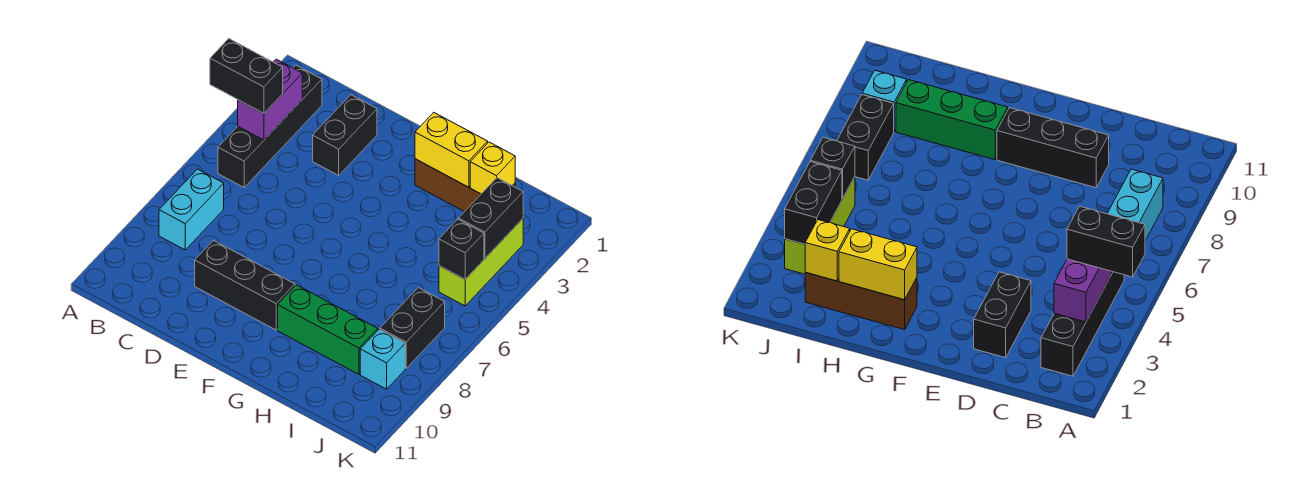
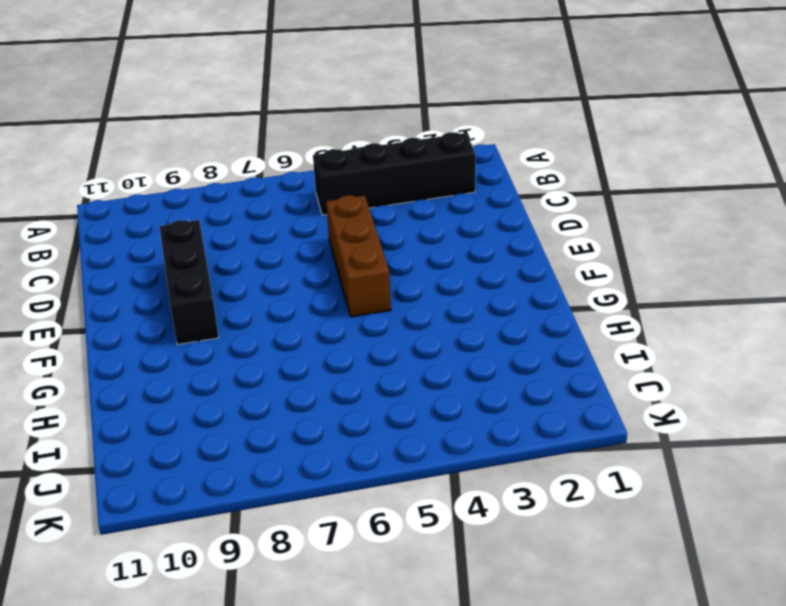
brown brick D5:F5 level 1 -> brown brick G2:I2 level 1
none -> cyan brick B7:B8 level 1
none -> black brick D2:D3 level 1
none -> green brick G9:I9 level 1

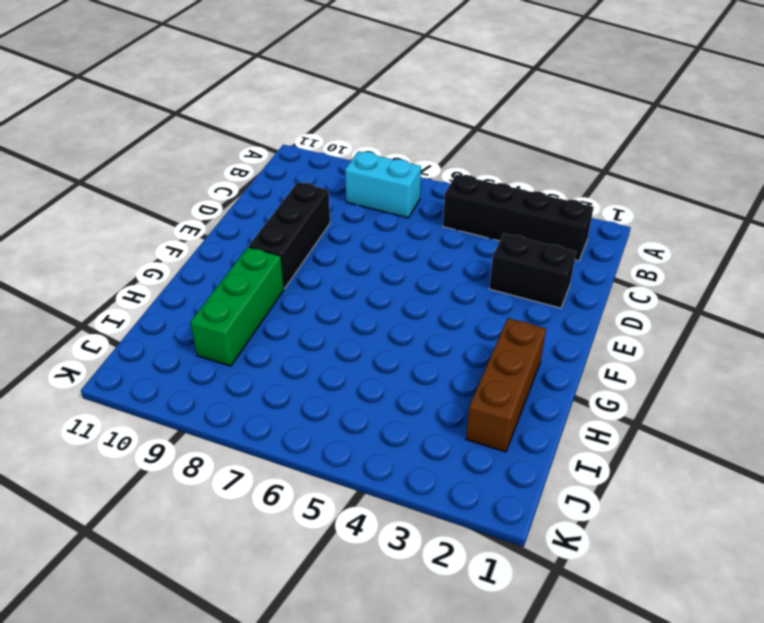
none -> lime brick J3:J5 level 1
none -> black brick J7:J8 level 1
none -> cyan brick J9 level 1

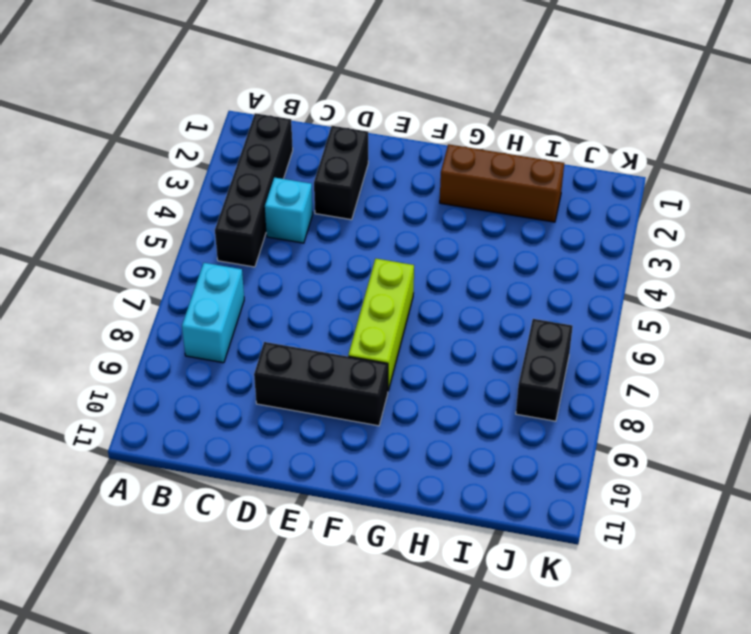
cyan brick C4 level 1 -> cyan brick J9 level 1
lime brick F6:F8 level 1 -> lime brick J3:J5 level 1
none -> green brick G9:I9 level 1
none -> purple brick B3:B4 level 2
none -> yellow brick G2:H2 level 2

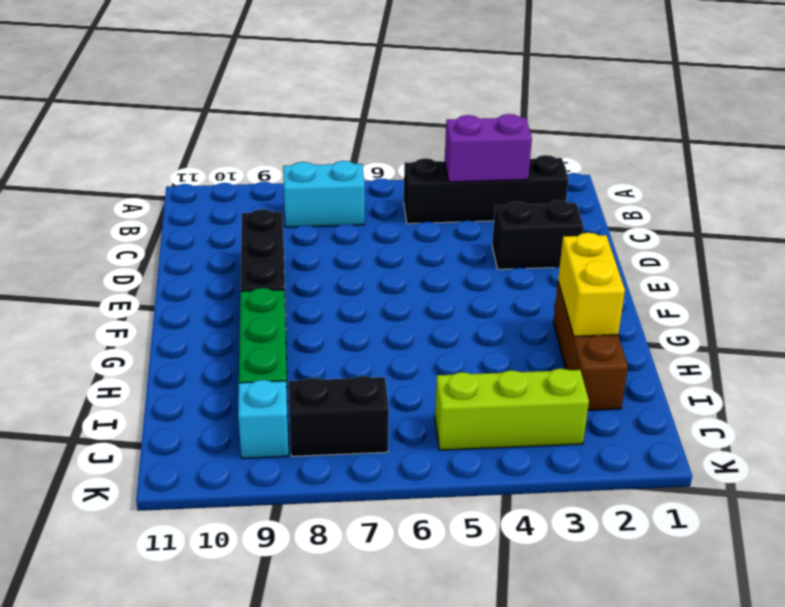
none -> yellow brick I2 level 2
none -> black brick J3:J4 level 2
none -> black brick J5 level 2

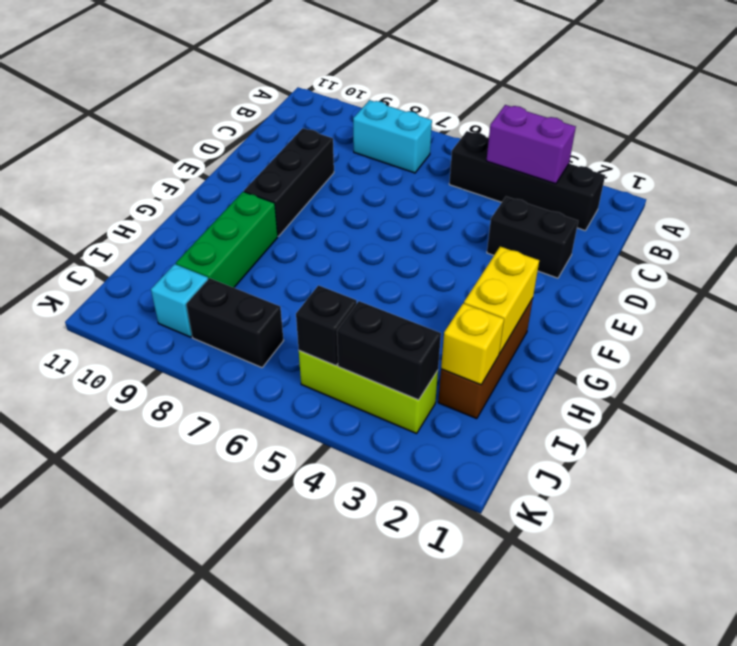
none -> black brick A4:B4 level 3

